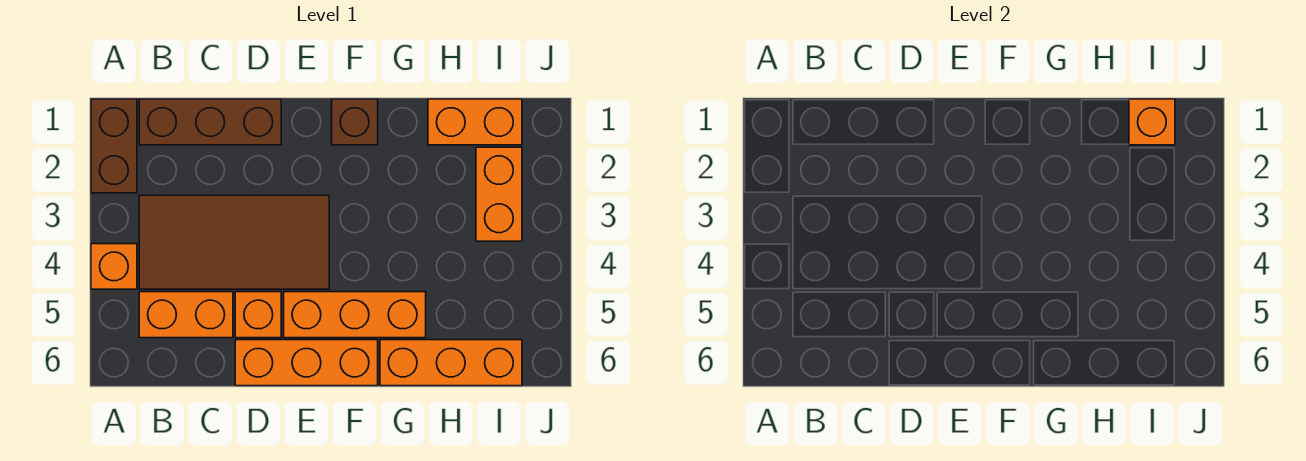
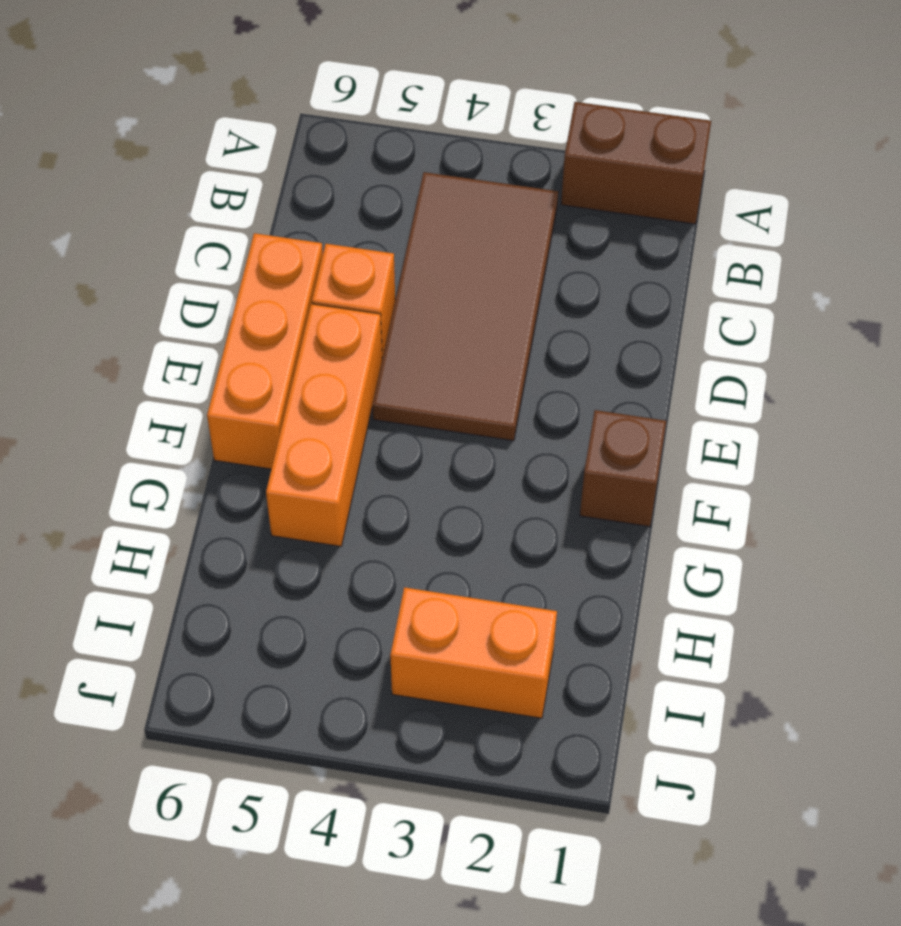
none -> orange brick A4 level 1
none -> brown brick B1:D1 level 1
none -> orange brick B5:C5 level 1

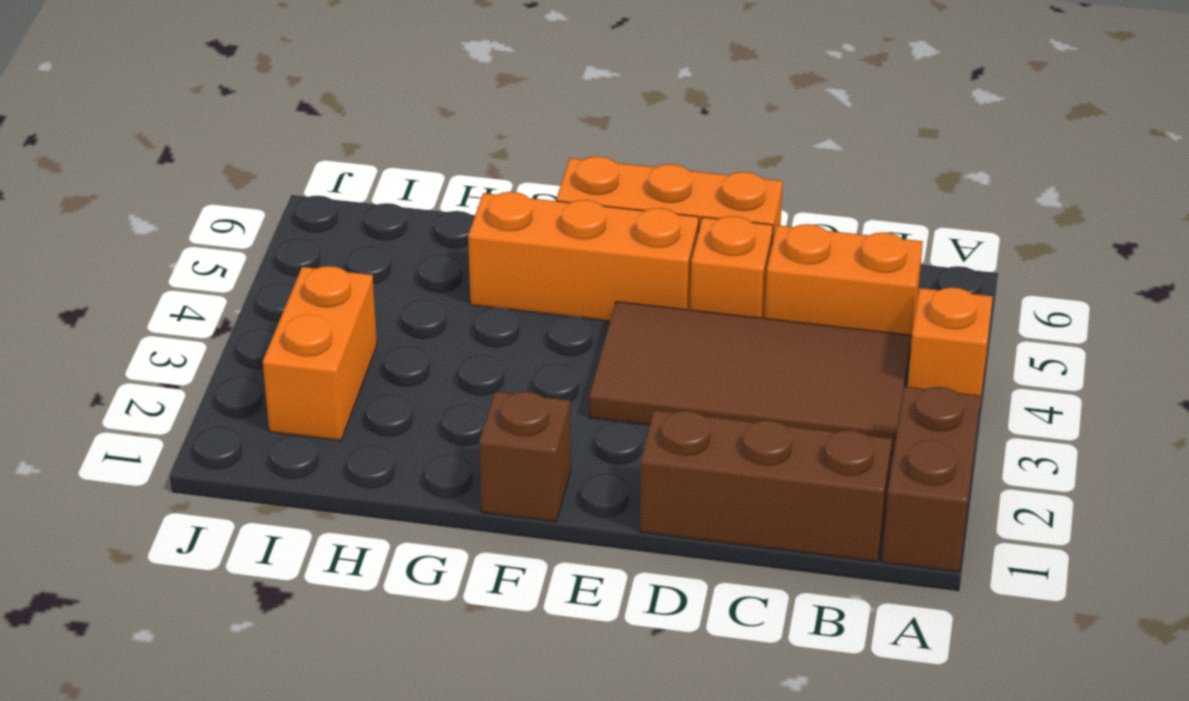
none -> orange brick G6:I6 level 1
none -> orange brick H1:I1 level 1
none -> orange brick I1 level 2

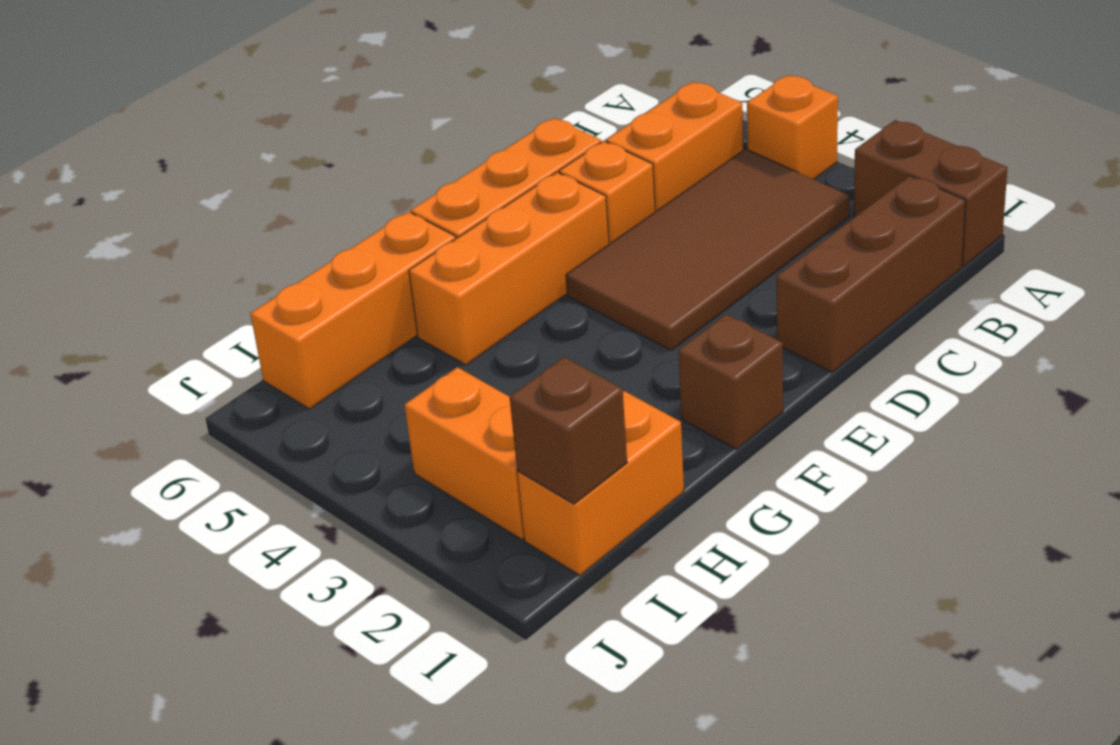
brown brick I1 level 2 -> orange brick I1 level 2

